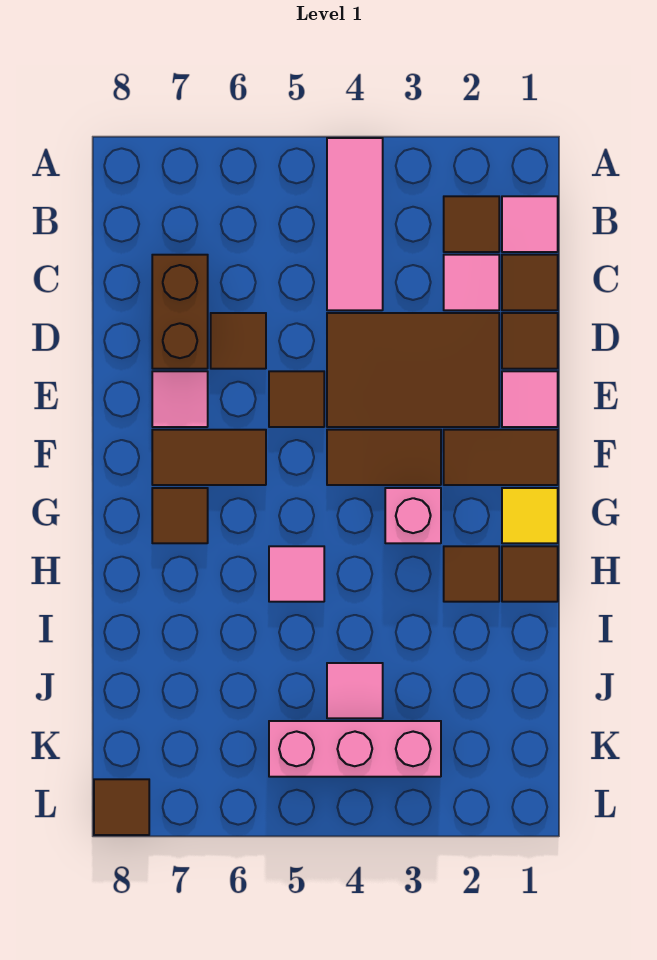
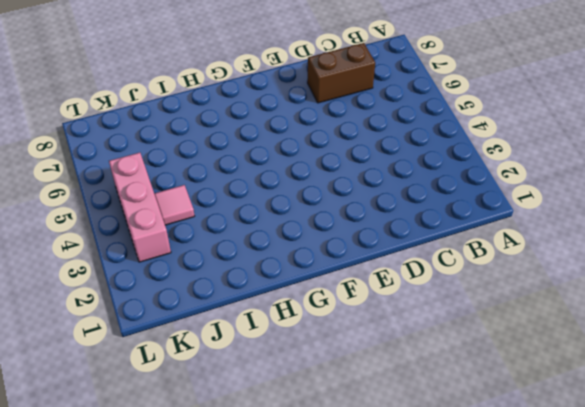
none -> pink tile A4:C4 level 1
none -> pink tile B1 level 1
none -> brown tile B2 level 1

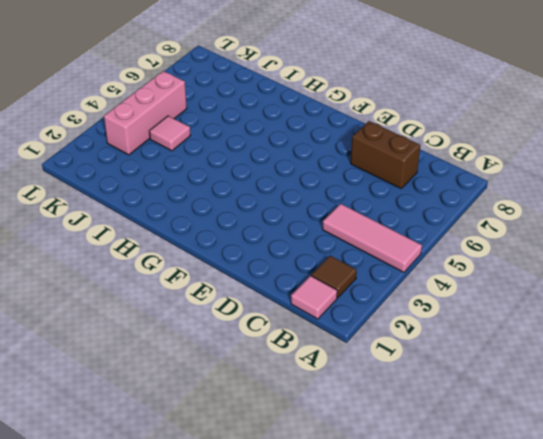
none -> brown tile C1 level 1
none -> pink tile C2 level 1
none -> brown tile D1 level 1

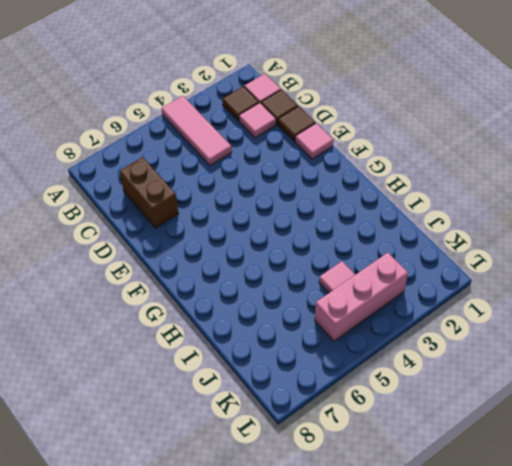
none -> brown tile D2:E4 level 1
none -> brown tile D6 level 1
none -> brown tile E5 level 1

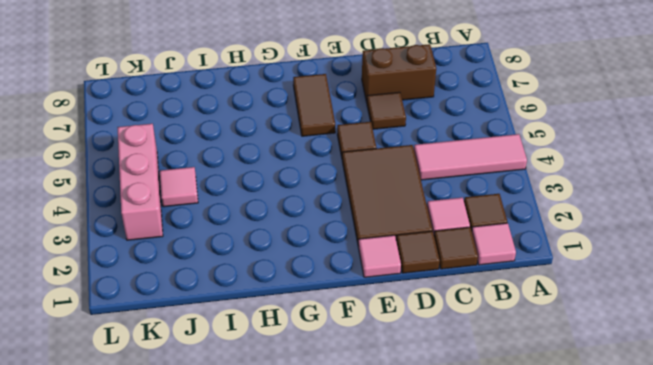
none -> pink tile E7 level 1
none -> brown tile F1:F2 level 1
none -> brown tile F3:F4 level 1

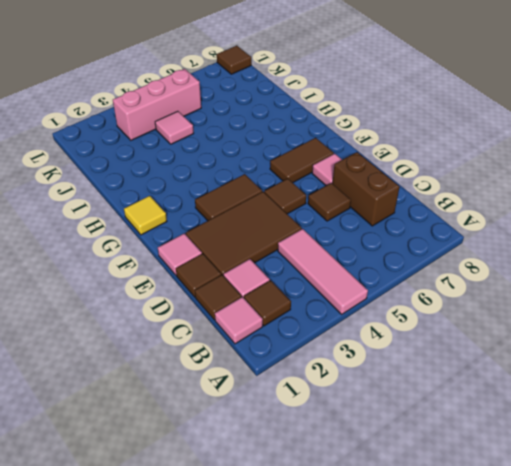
none -> brown tile F1:F2 level 1
none -> pink brick G3 level 1
none -> brown tile G7 level 1

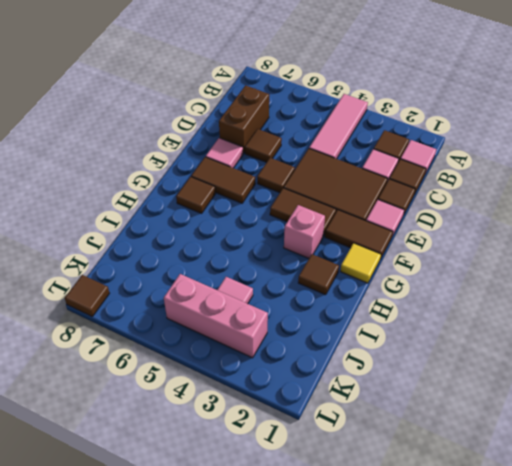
none -> brown tile H1 level 1
none -> pink tile H5 level 1

